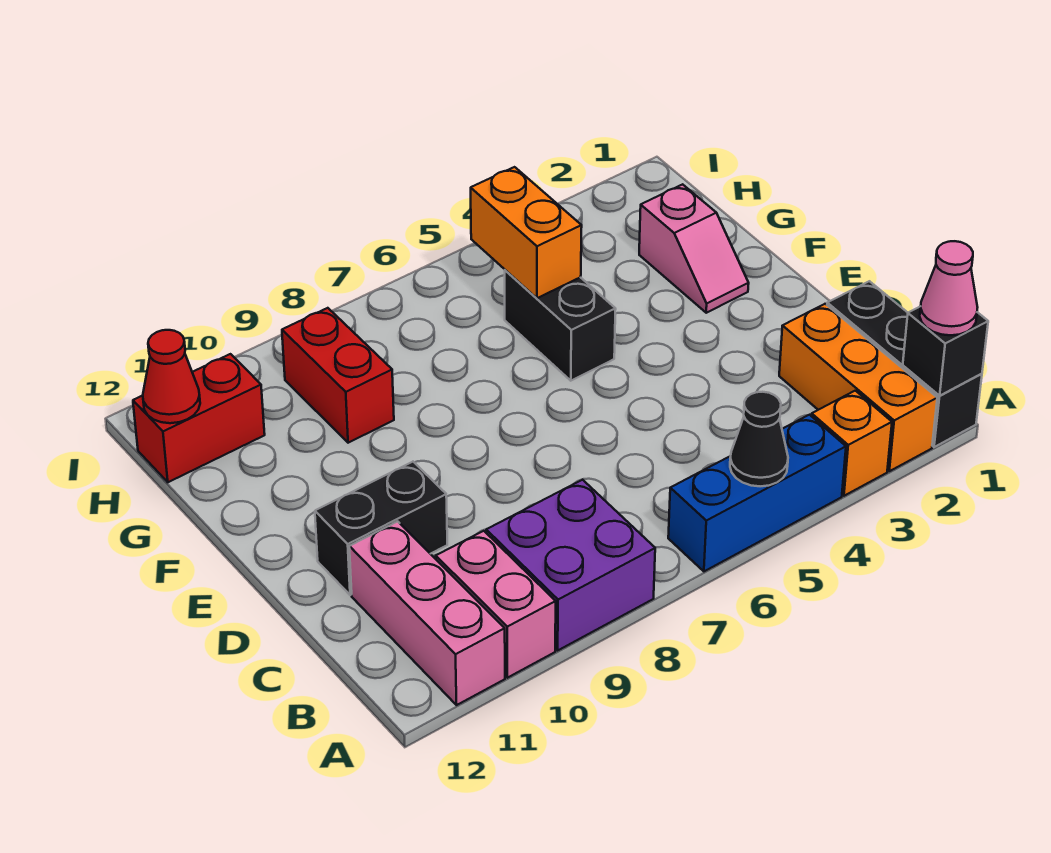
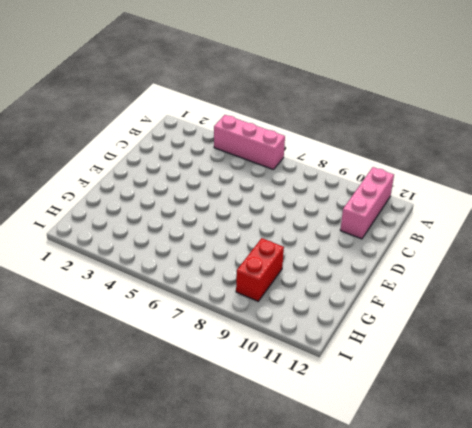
pink brick A4:A6 level 1 -> blue brick A4:A6 level 1
none -> black brick A1:C1 level 1
none -> orange brick A2:C2 level 1
none -> orange brick A3 level 1

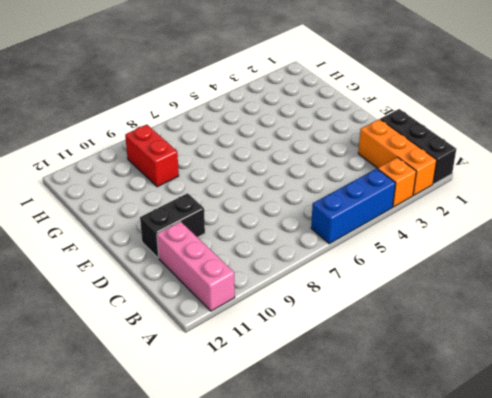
none -> purple brick A8:B9 level 1
none -> pink brick A10:B10 level 1
none -> pink slope F2:G2 level 1 top G

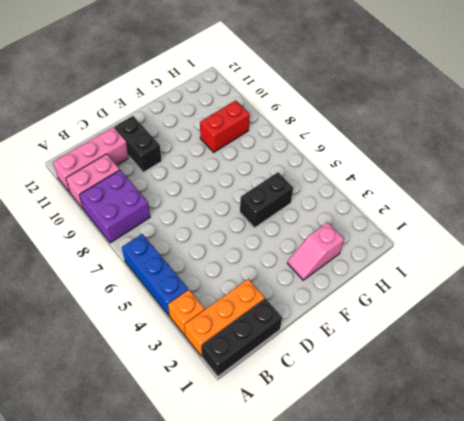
none -> red brick H11:H12 level 1
none -> black brick A1 level 2
none -> black cone A5 level 2

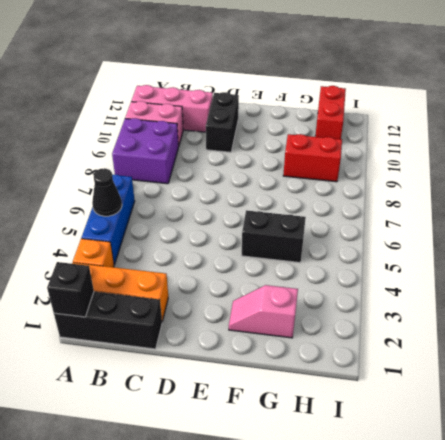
none -> orange brick G5:H5 level 2
none -> red cone H12 level 2
none -> pink cone A1 level 3

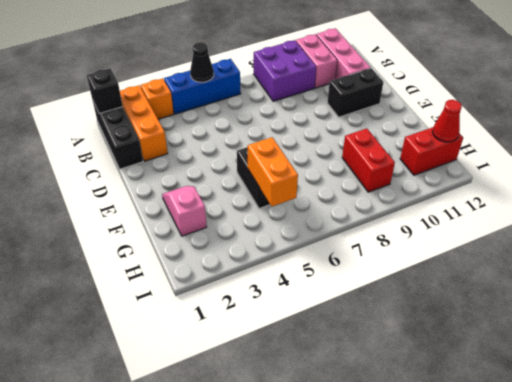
none -> pink cone A1 level 3

